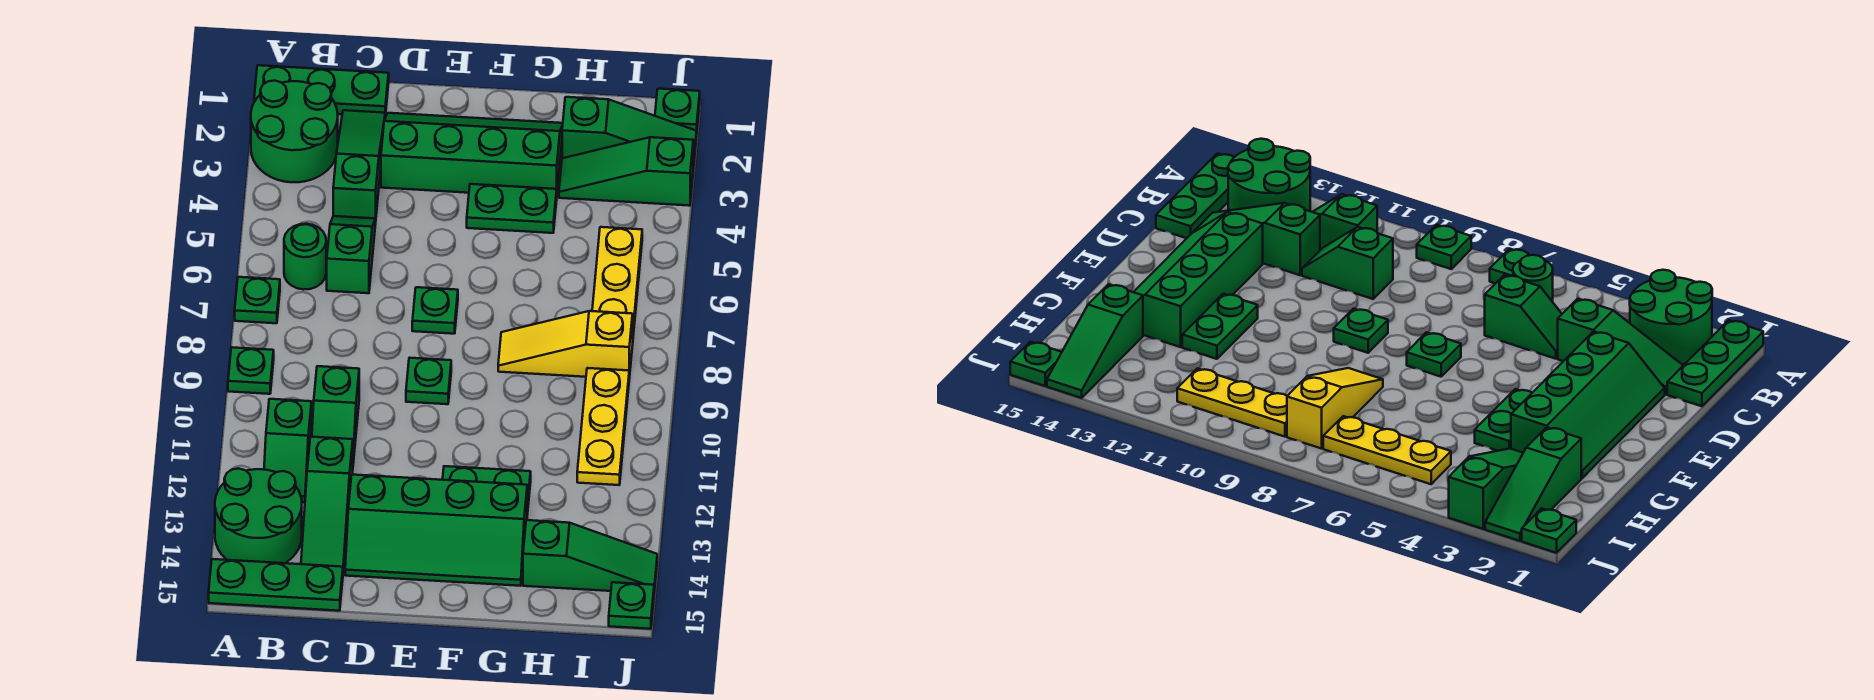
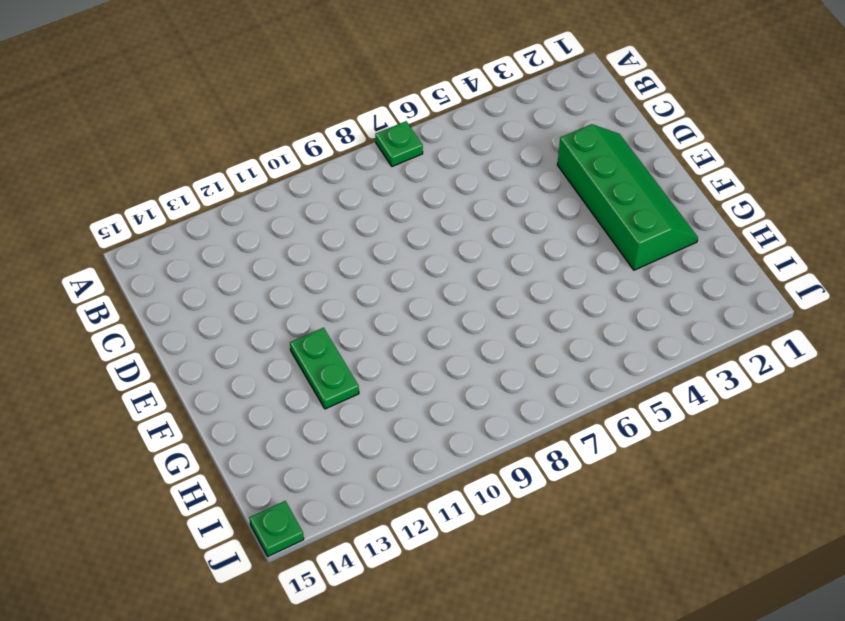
none -> green plate A1:C1 level 1
none -> green round brick A2:B3 level 1
none -> green plate A9 level 1

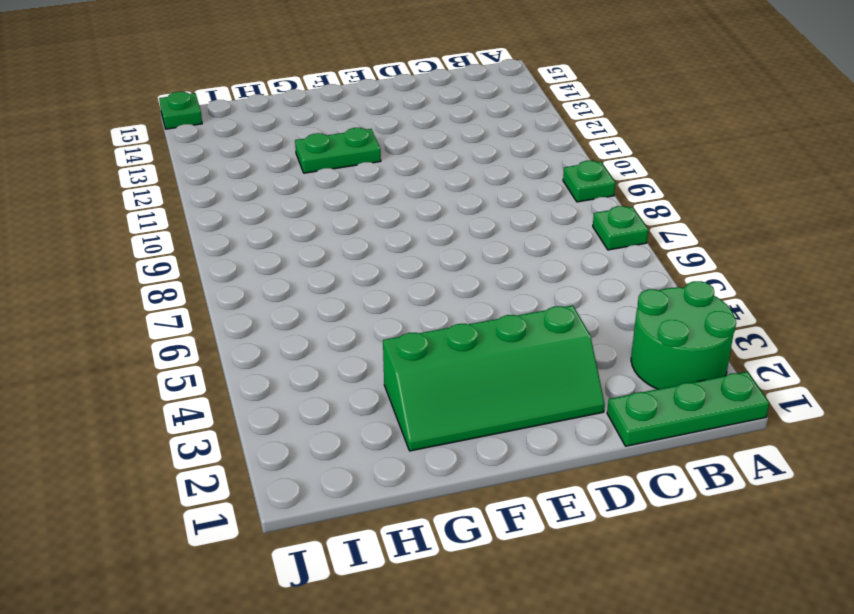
none -> green round brick A13:B14 level 1
none -> green plate A15:C15 level 1
none -> green round brick B6 level 1

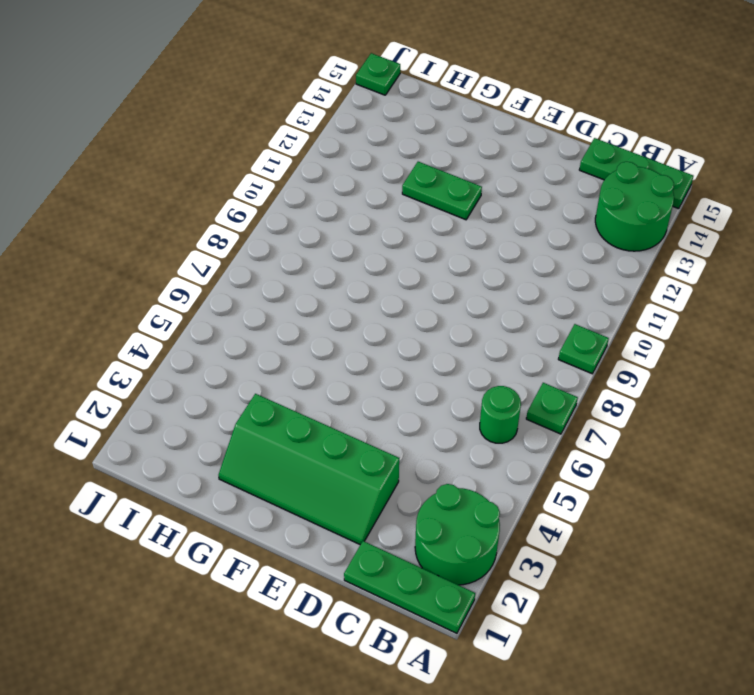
none -> green slope B11:B12 level 1 top 11
none -> green slope C2:C4 level 1 top 4
none -> green slope C5:C6 level 1 top 6

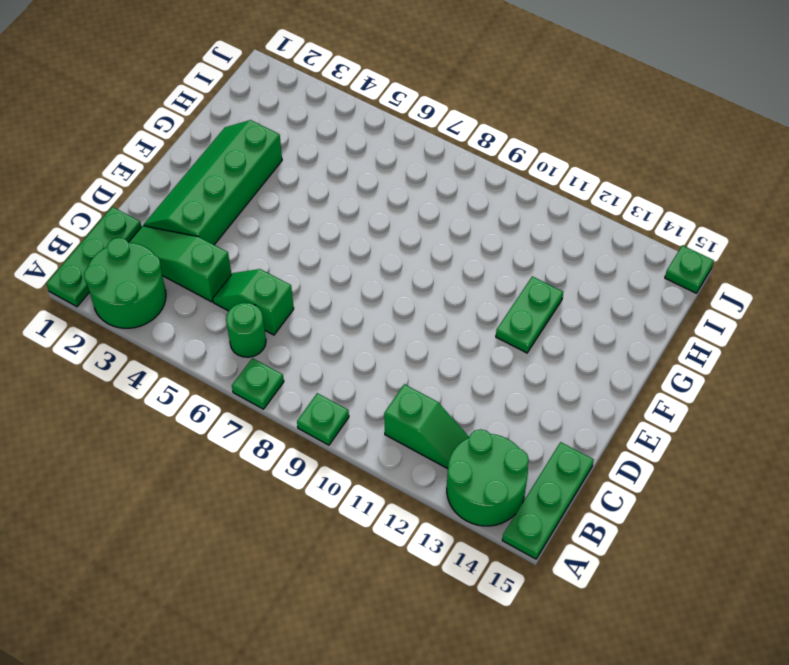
none -> green slope C10:C11 level 1 top 10
none -> green slope C12:C14 level 1 top 12
none -> green slope D13:G14 level 1 top 13

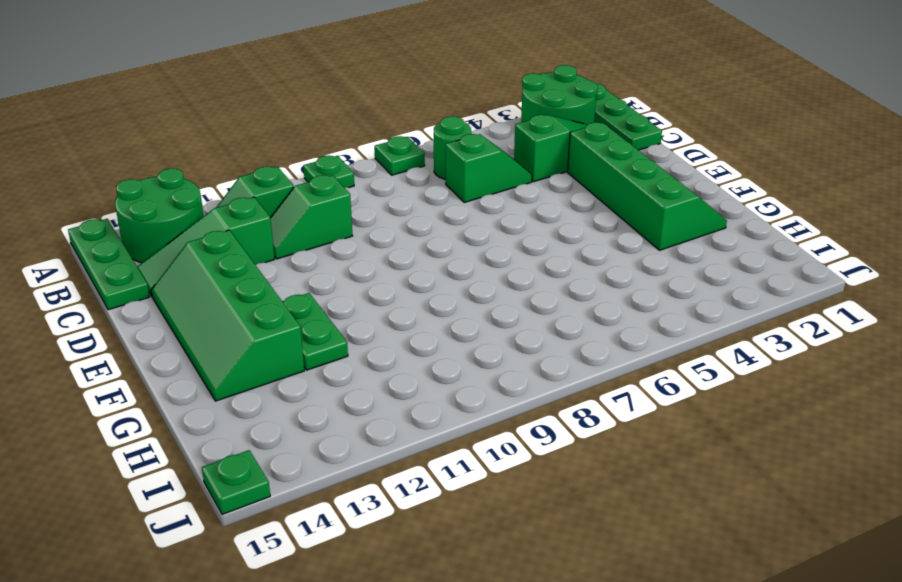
none -> green plate E7 level 1
none -> green plate E9 level 1
none -> green plate F4:G4 level 1

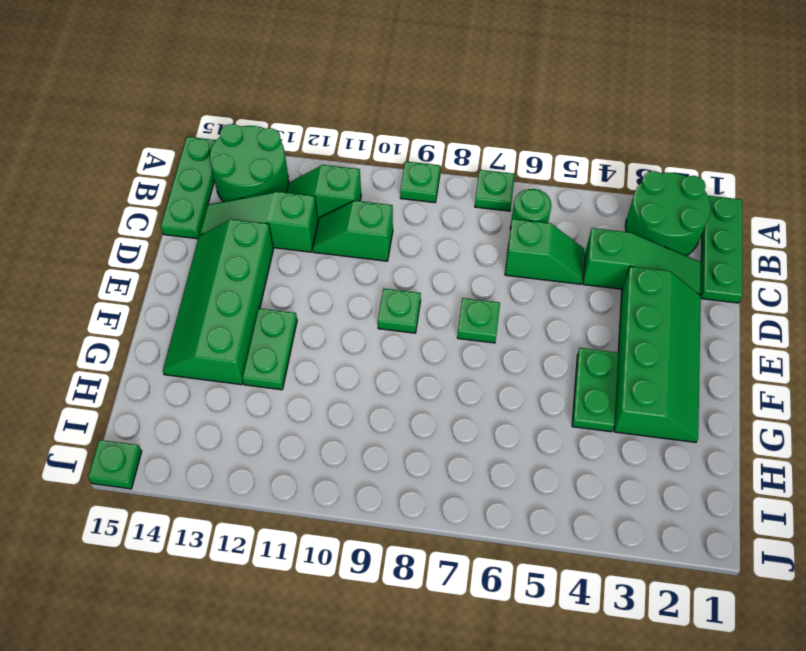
none -> yellow slope G8:I8 level 1 top I
none -> green slope H2:J2 level 1 top H
none -> green slope H3:J3 level 1 top J

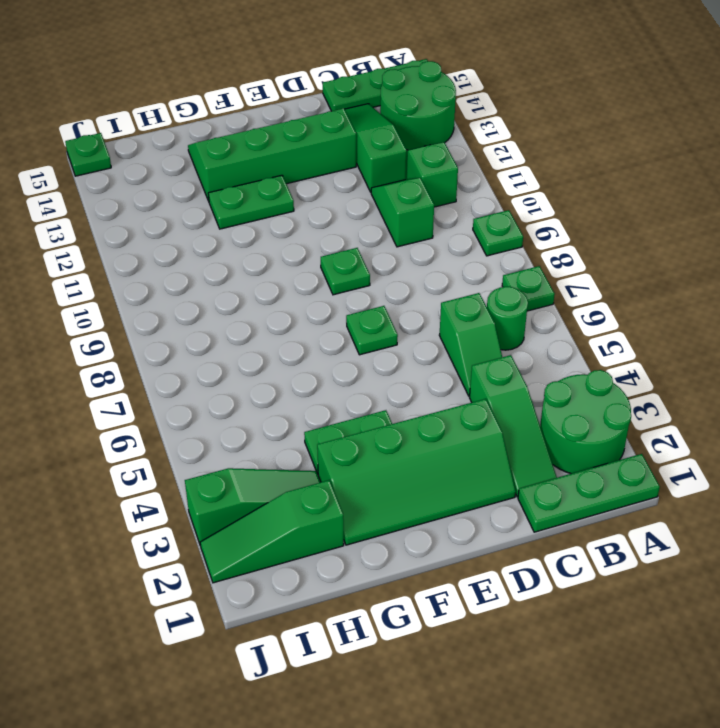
none -> yellow slope G8:I8 level 1 top I
none -> green slope H14:J14 level 1 top H
none -> yellow plate I5:I7 level 1

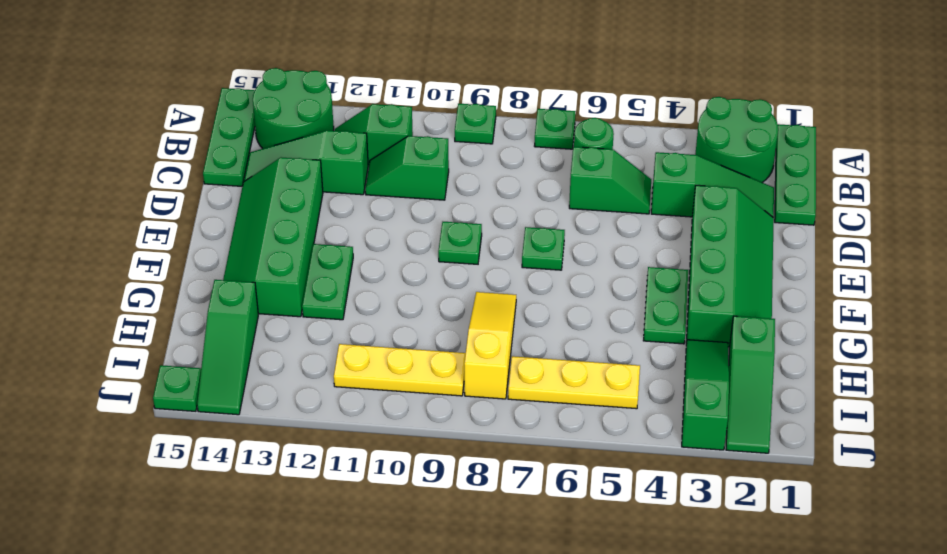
none -> green plate J1 level 1

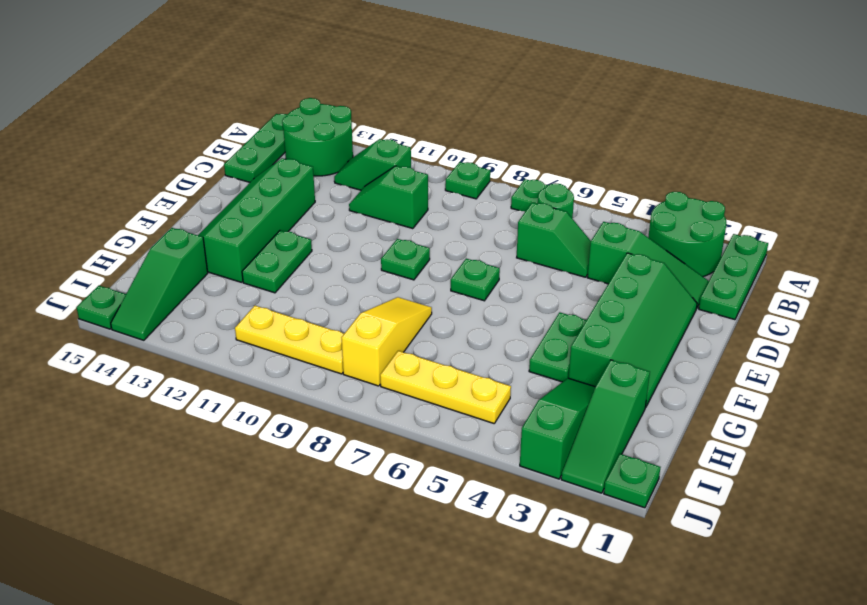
none -> green slope C12:C14 level 1 top 12

